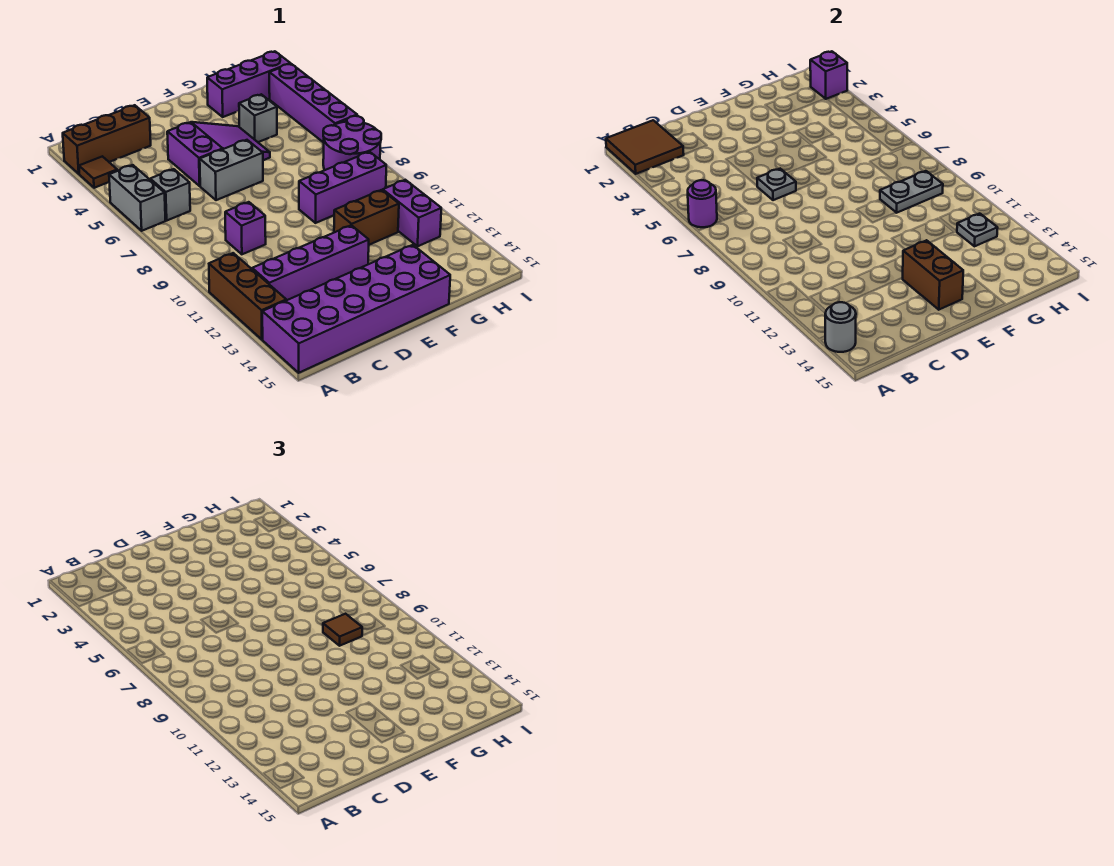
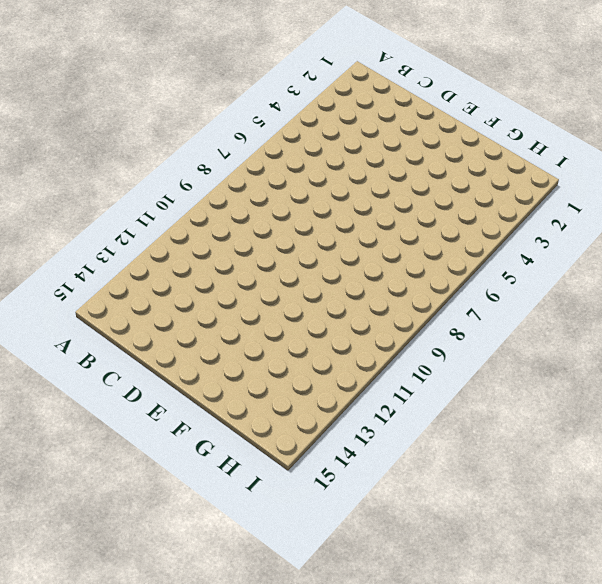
none -> brown brick A2:C2 level 1
none -> brown tile A3 level 1
none -> grey brick A5:A6 level 1

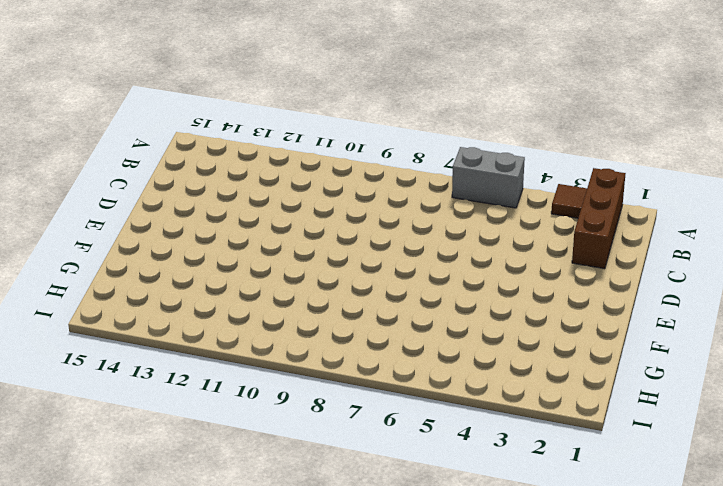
none -> brown brick A11:A13 level 1
none -> purple brick A14:F15 level 1
none -> grey brick B6 level 1

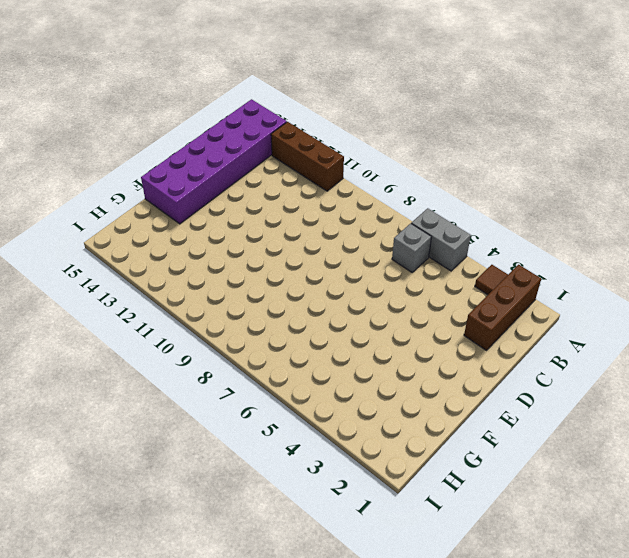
none -> purple brick B12:E12 level 1
none -> purple brick C9 level 1
none -> purple slope D4:F5 level 1 top D

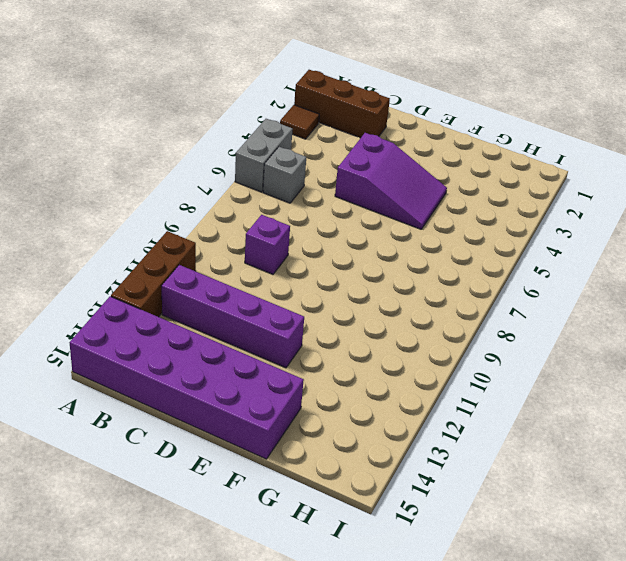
none -> grey brick D6:E6 level 1
none -> purple brick F9:H9 level 1
none -> brown brick F11:G11 level 1

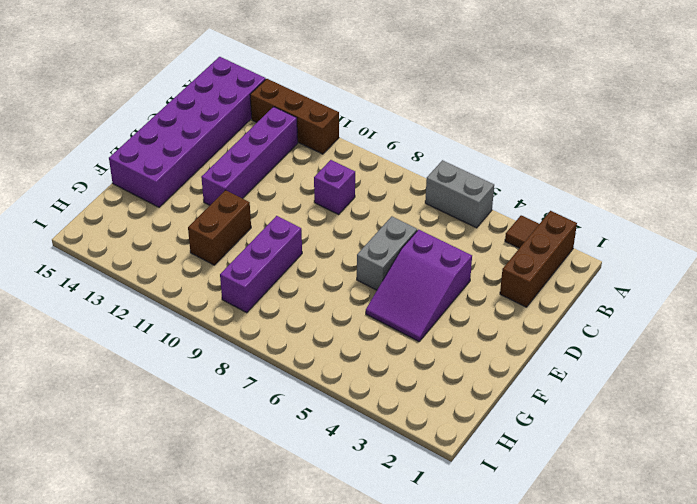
none -> grey brick B6 level 1
none -> purple brick G2:I2 level 1
none -> grey brick G4 level 1

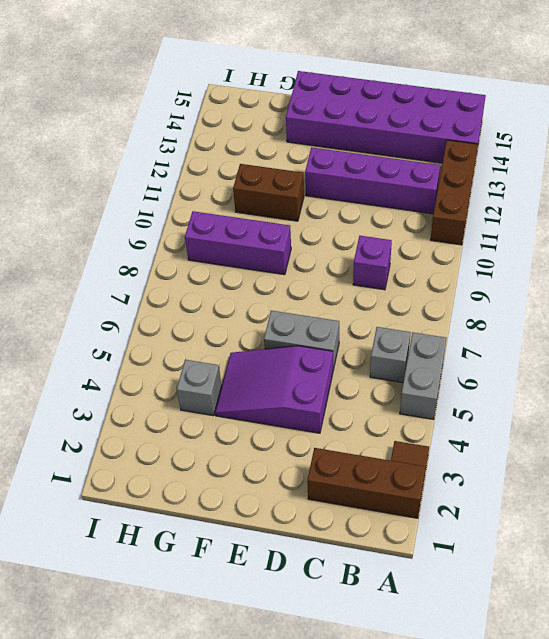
none -> purple brick G2:I2 level 1
none -> purple round brick H7:I8 level 1
none -> purple brick H11:H12 level 1

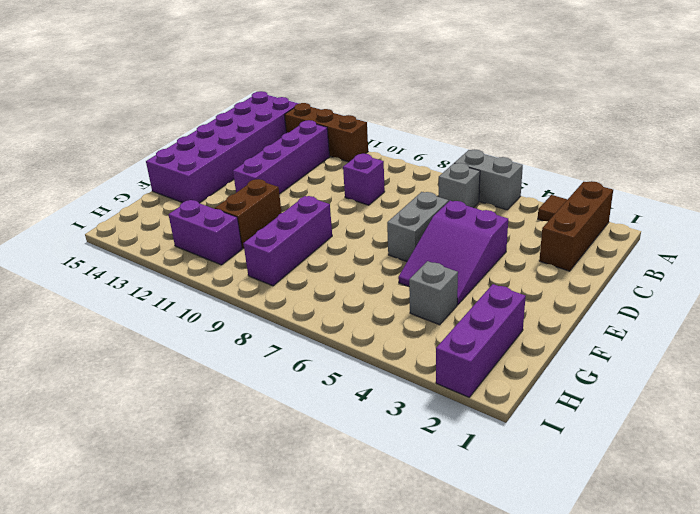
none -> purple round brick H7:I8 level 1
none -> purple brick I3:I6 level 1
none -> brown tile A1:B2 level 2

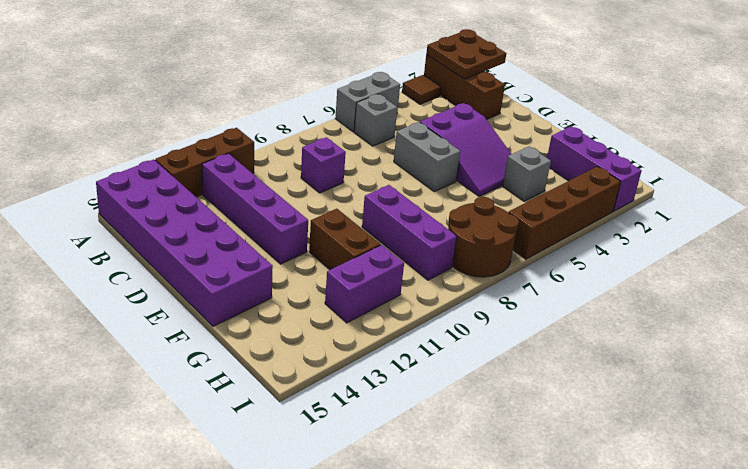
brown plate A1:B2 level 2 -> brown tile A1:B2 level 2
brown round brick H7:I8 level 1 -> purple round brick H7:I8 level 1
brown brick I3:I6 level 1 -> purple brick I3:I6 level 1
none -> purple round brick A6 level 2
none -> grey round brick A14 level 2
none -> grey plate D6 level 2

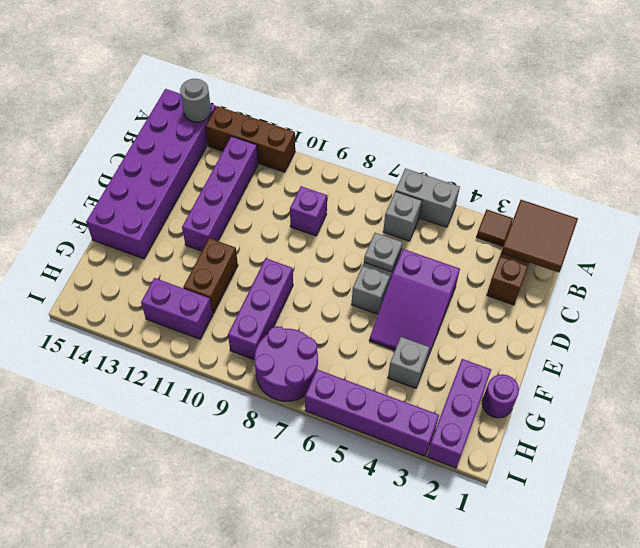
purple round brick G1 level 1 -> purple round brick A6 level 2
none -> brown brick E13:E14 level 2
none -> grey plate G9:H9 level 2
none -> grey plate H12 level 2

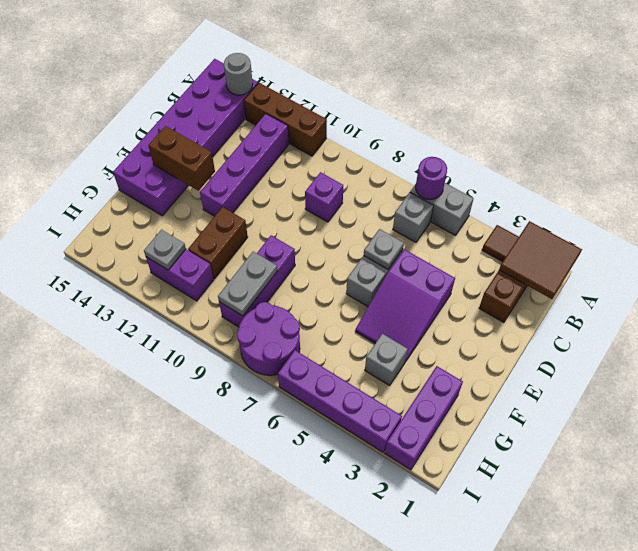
none -> purple brick I2 level 2
none -> brown tile G9 level 3

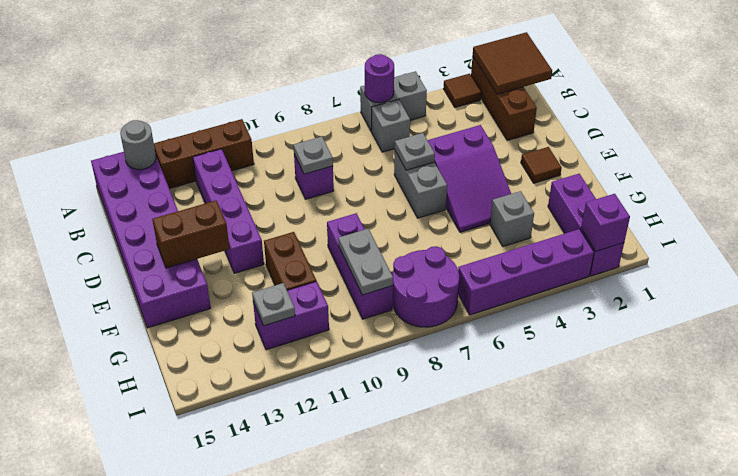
grey plate C9 level 2 -> none
brown tile E2 level 1 -> brown tile G9 level 3

